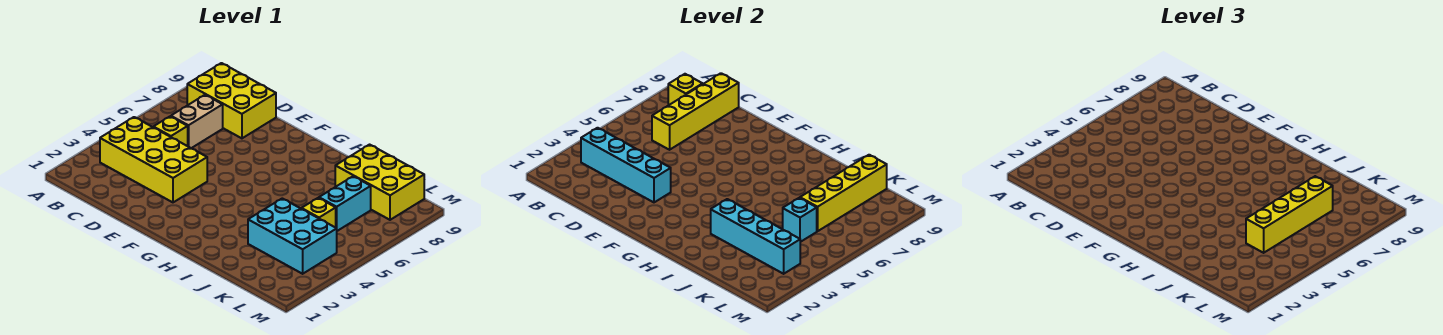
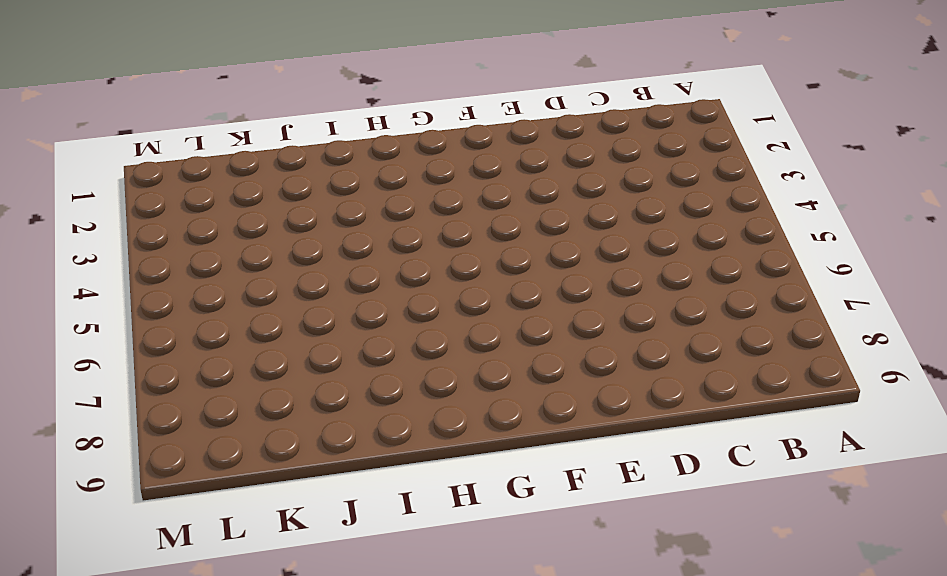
none -> yellow brick B3:E4 level 1
none -> yellow brick B8:D9 level 1
none -> yellow brick C5 level 1

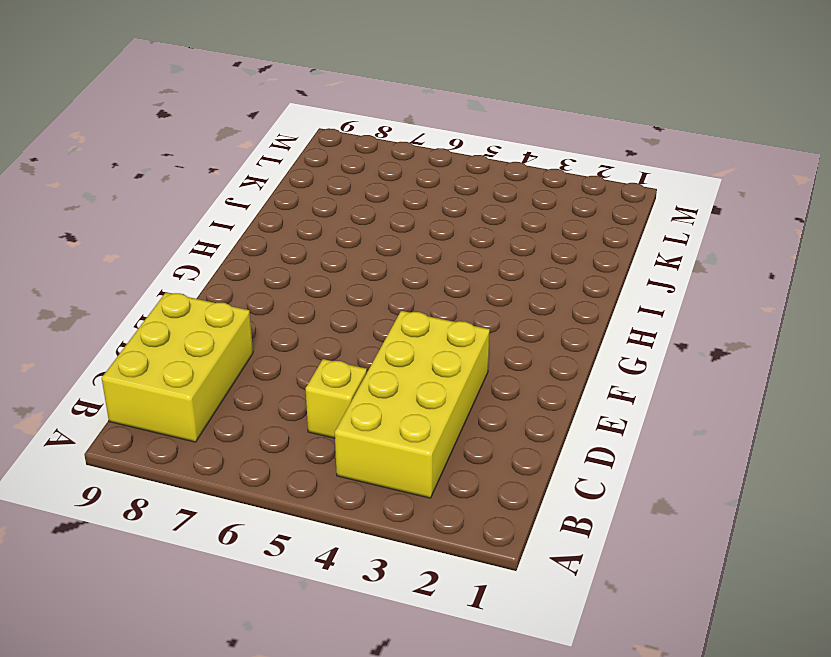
none -> tan brick C6:C7 level 1
none -> cyan brick J3:L4 level 1
none -> yellow brick J8:L9 level 1

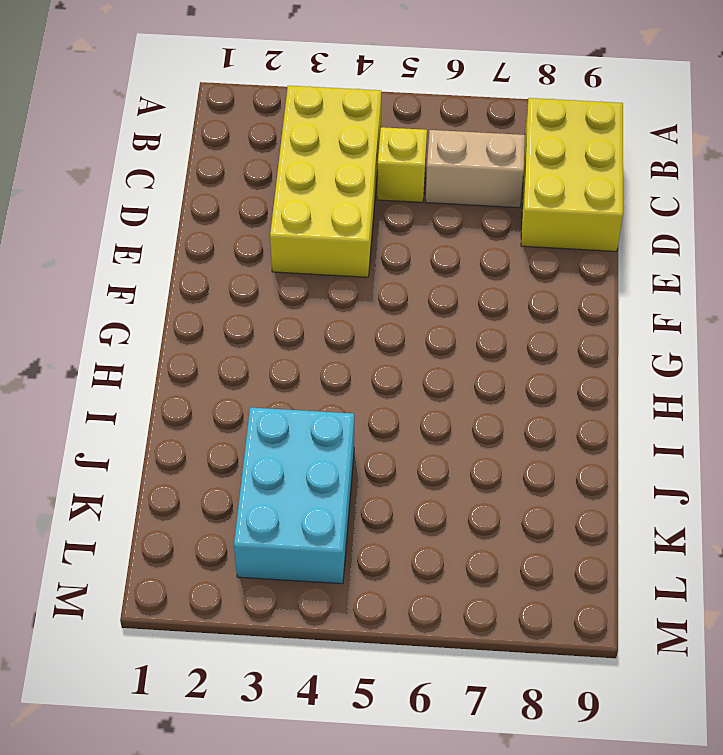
none -> yellow brick J8:L9 level 1
none -> yellow brick K5 level 1
none -> cyan brick K6:K7 level 1

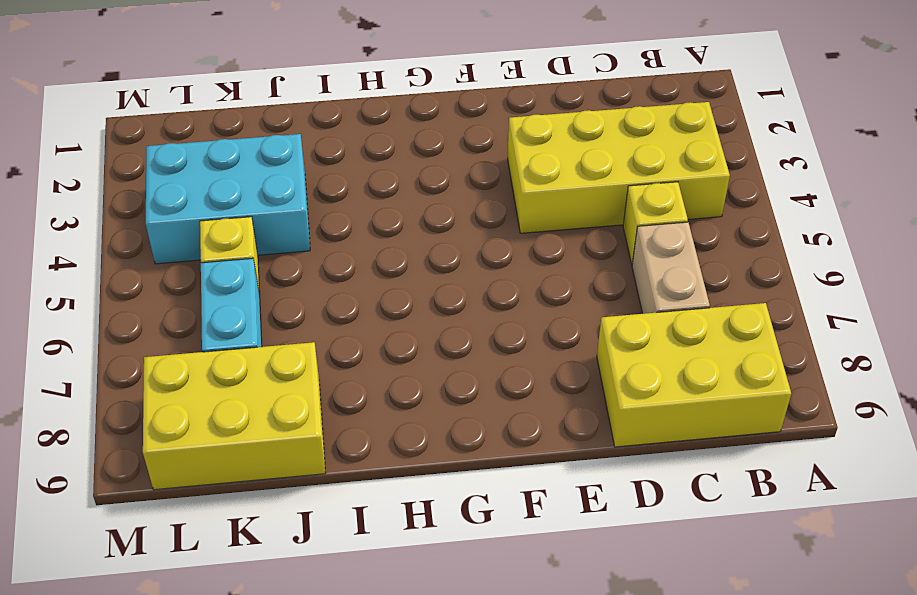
none -> cyan brick B3:E3 level 2
none -> yellow brick B8 level 2
none -> yellow brick C6:C9 level 2

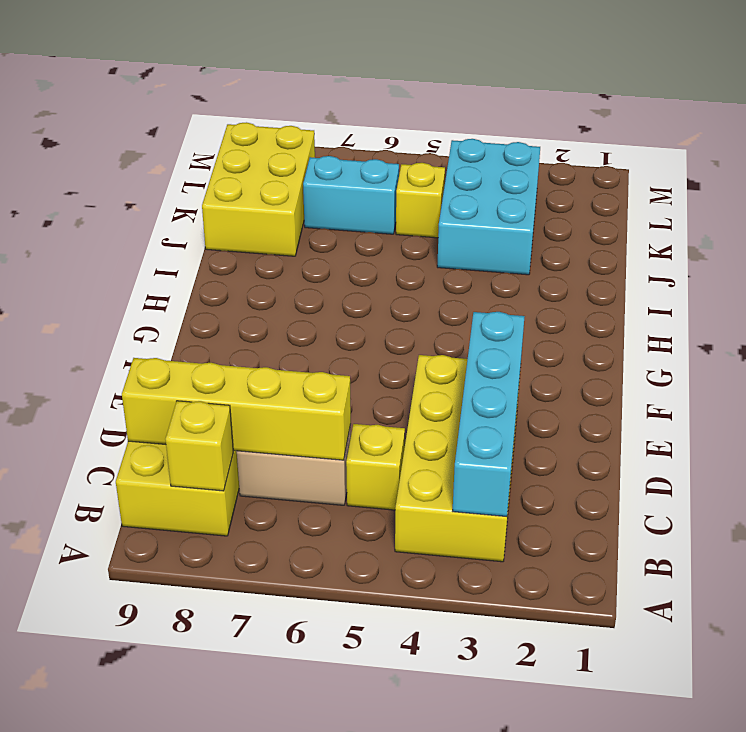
none -> cyan brick I3:L3 level 2
none -> cyan brick K5 level 2
none -> yellow brick K6:K9 level 2

